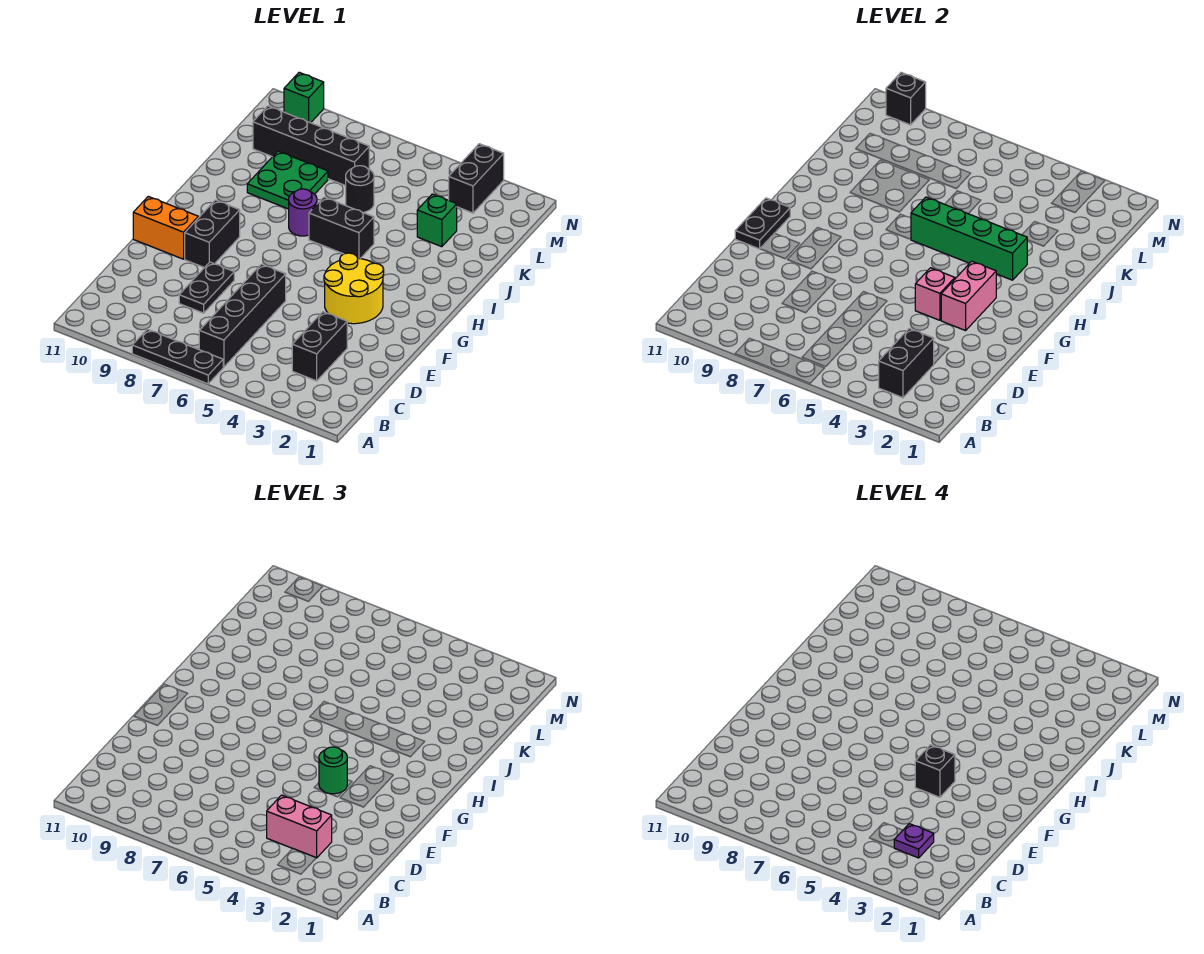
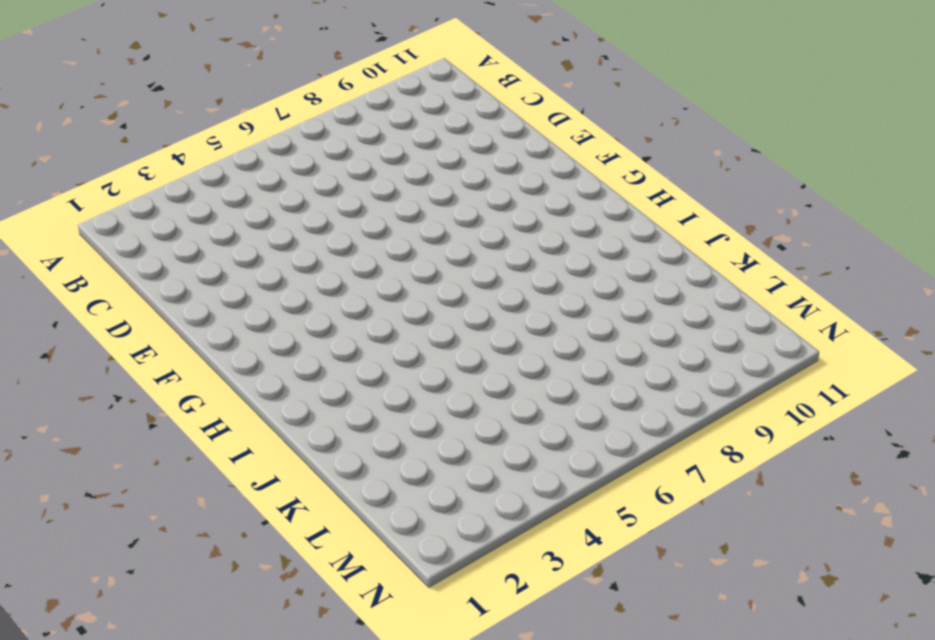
none -> black plate A6:A8 level 1
none -> black brick B6:E6 level 1
none -> black brick C3:D3 level 1

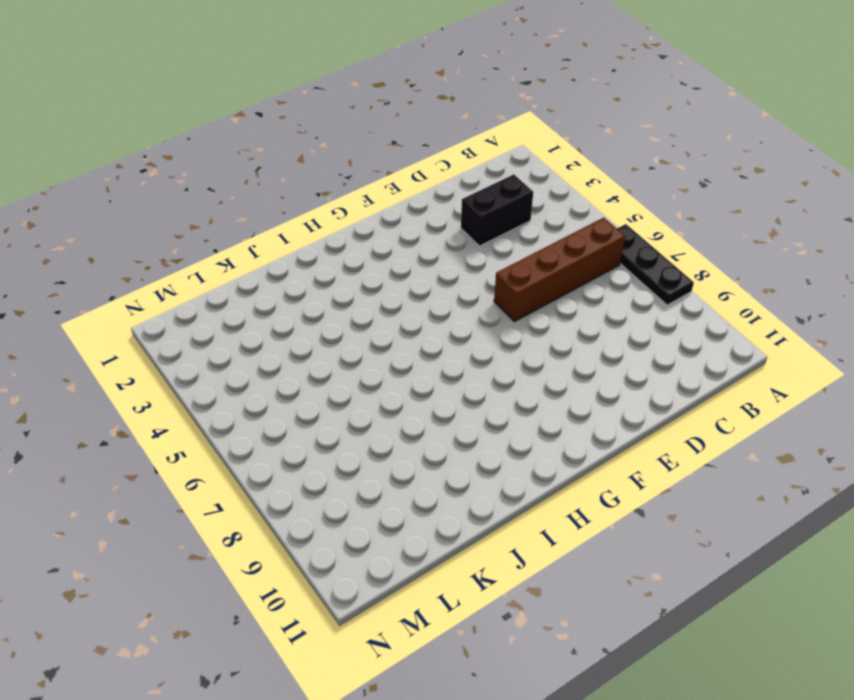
brown brick B6:E6 level 1 -> black brick B6:E6 level 1
none -> black plate D8:E8 level 1
none -> yellow round brick F3:G4 level 1
none -> black brick F9:G9 level 1

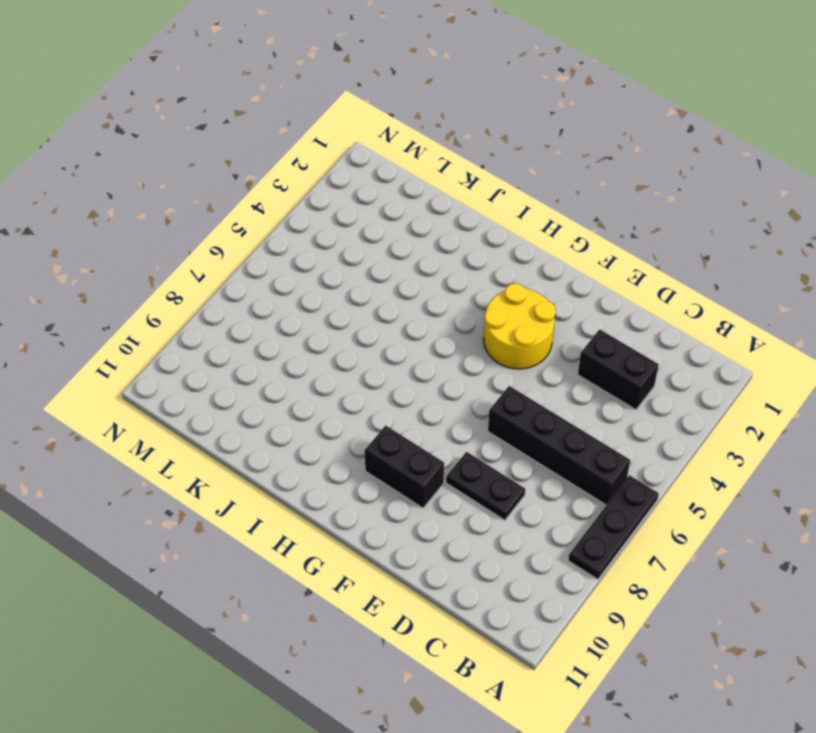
none -> orange brick F10:F11 level 1
none -> black brick I5:I6 level 1
none -> purple round brick I7 level 1

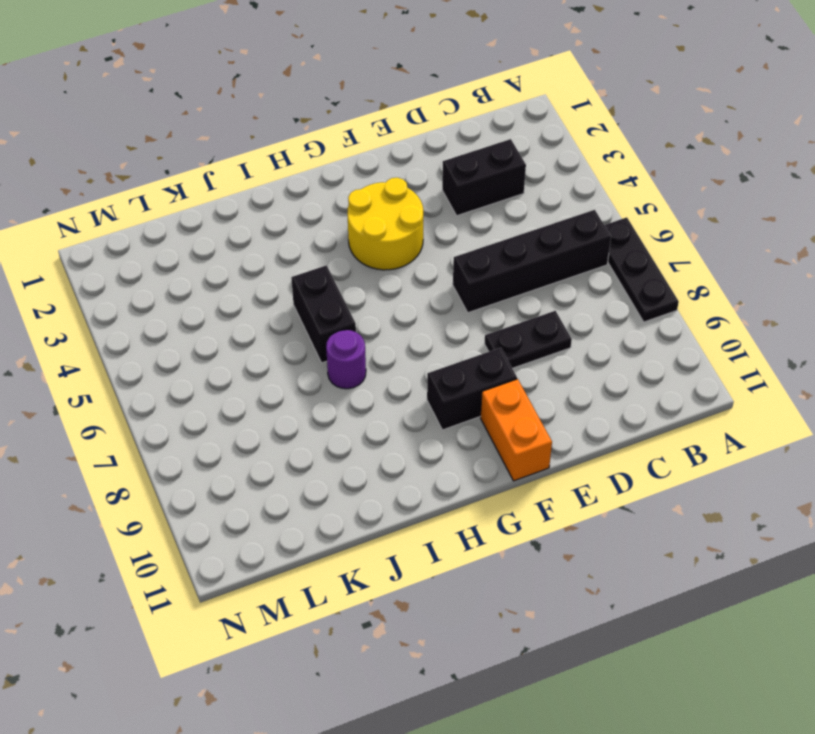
none -> green plate J8:K9 level 1
none -> green brick K3 level 1
none -> black round brick K6 level 1

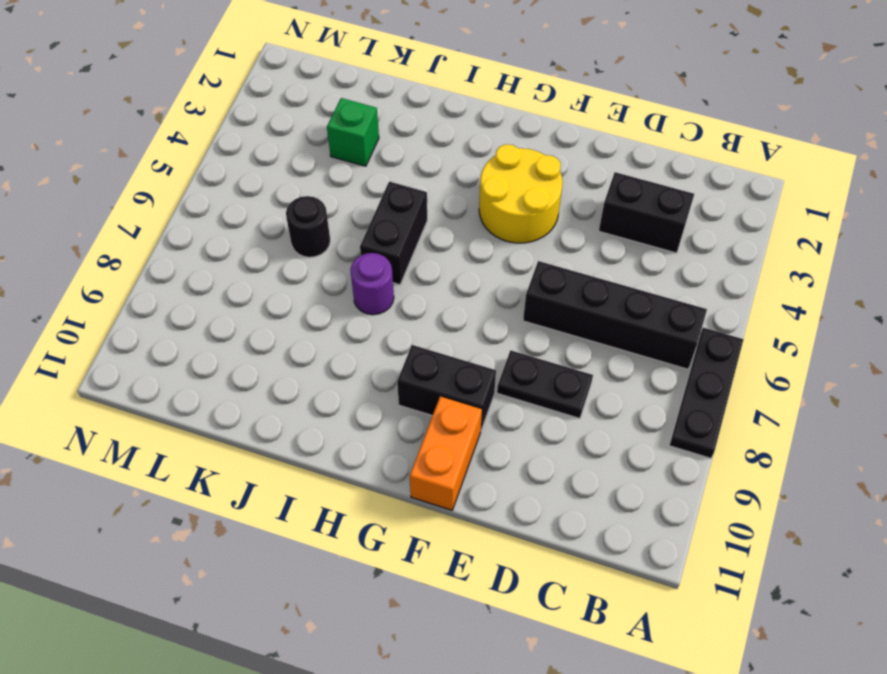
none -> green plate J8:K9 level 1
none -> black brick L7:L10 level 1
none -> black brick M3:N3 level 1

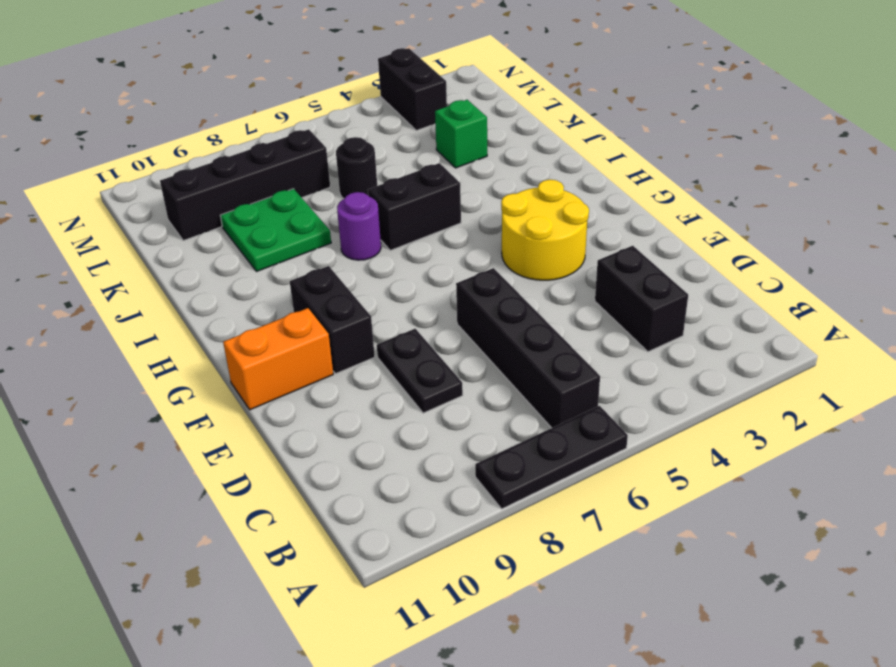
none -> green brick N10 level 1
none -> black brick B3:C3 level 2
none -> pink brick F3:G3 level 2

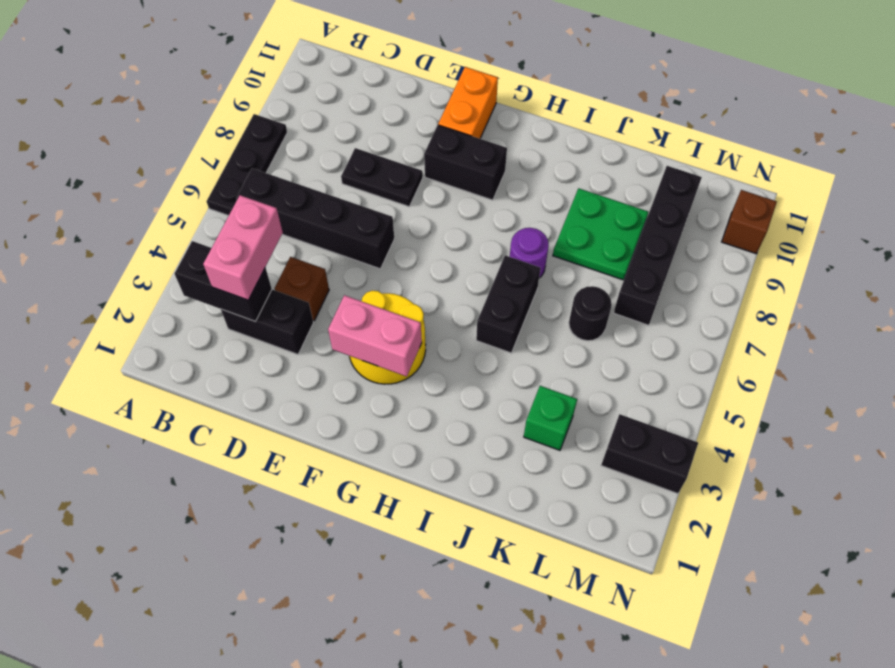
brown brick D4 level 1 -> none
brown brick N10 level 1 -> green brick N10 level 1
none -> pink brick F4 level 2
none -> black plate F11:G11 level 2
none -> green brick I3:I6 level 2

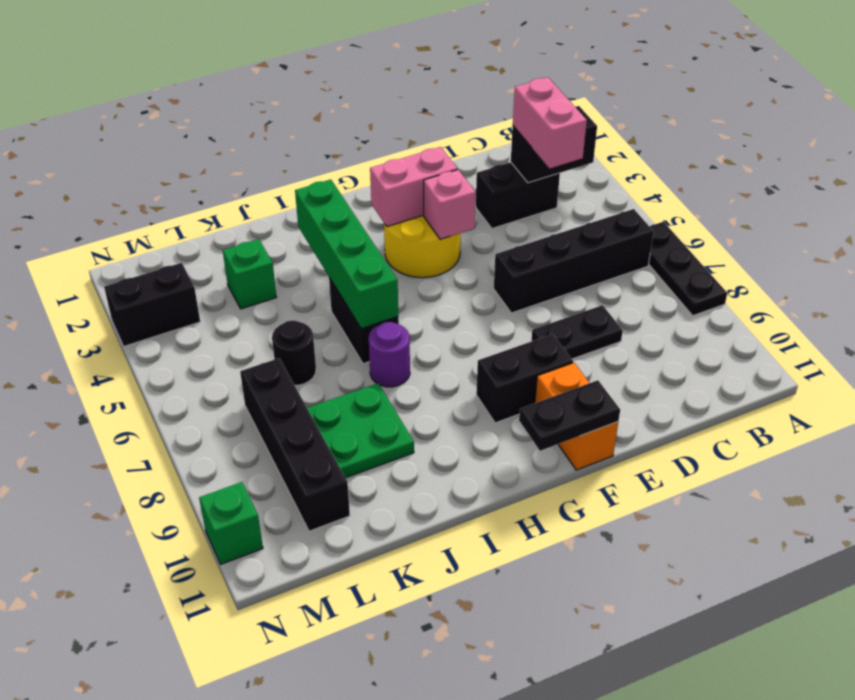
none -> black brick N10 level 2
none -> green round brick F4 level 3
none -> purple plate C3 level 4

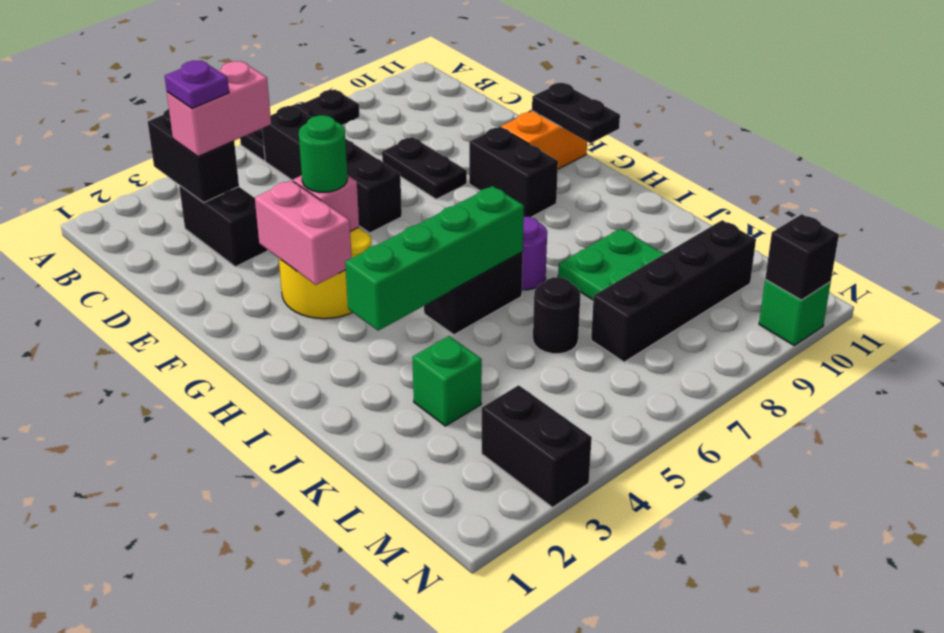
none -> black brick F4 level 4

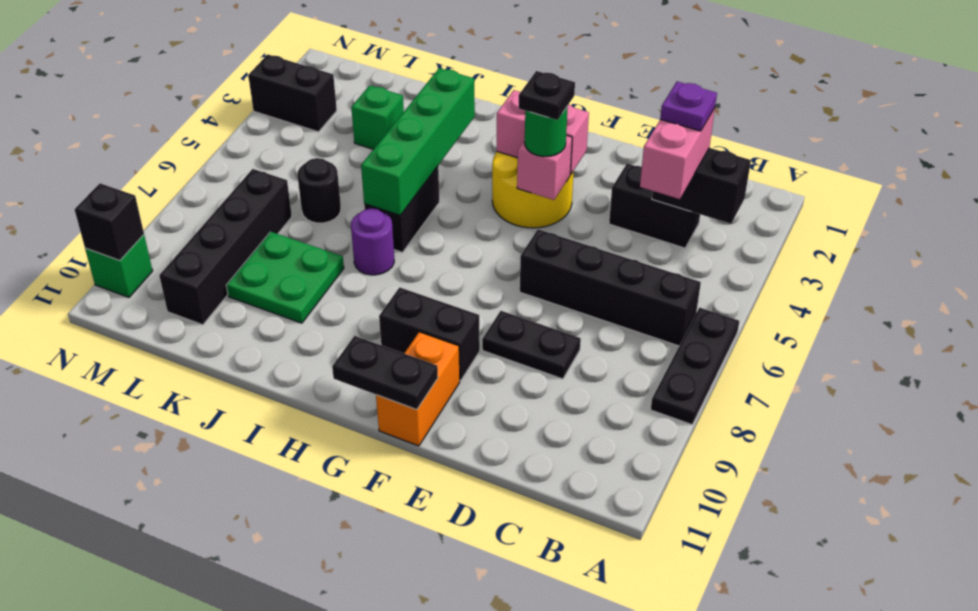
black plate F4 level 4 -> black brick F4 level 4

